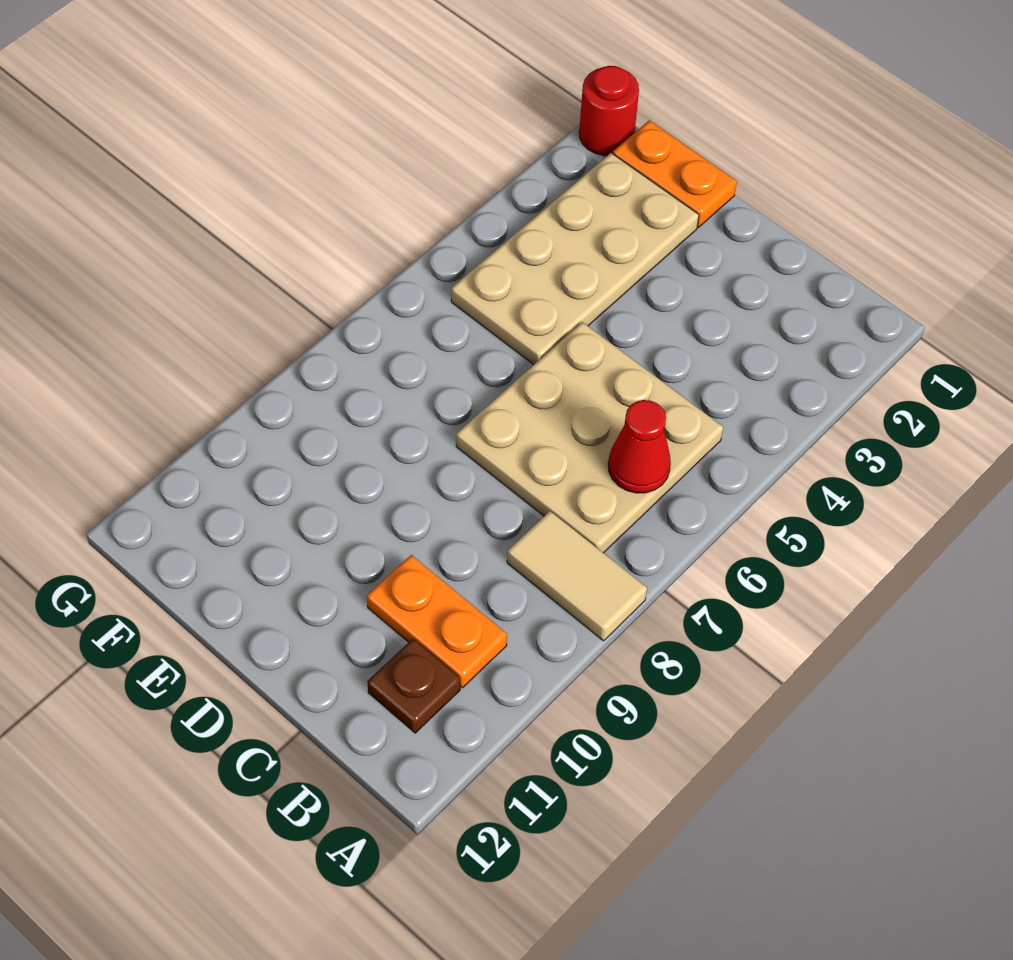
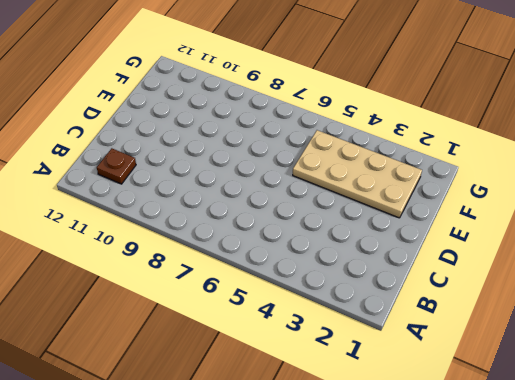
none -> tan tile A8:B8 level 1
none -> tan plate B5:D7 level 1

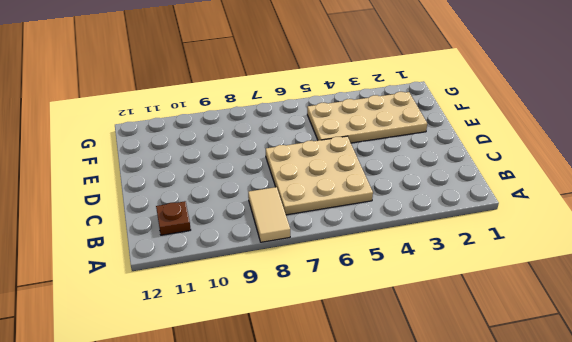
none -> orange plate B10:C10 level 1
none -> orange plate E1:F1 level 1

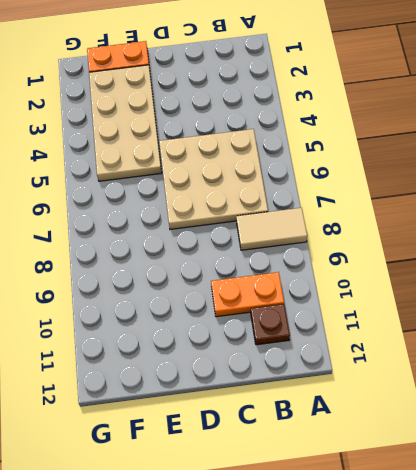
none -> red round brick G1 level 1
none -> red cone B6 level 2

